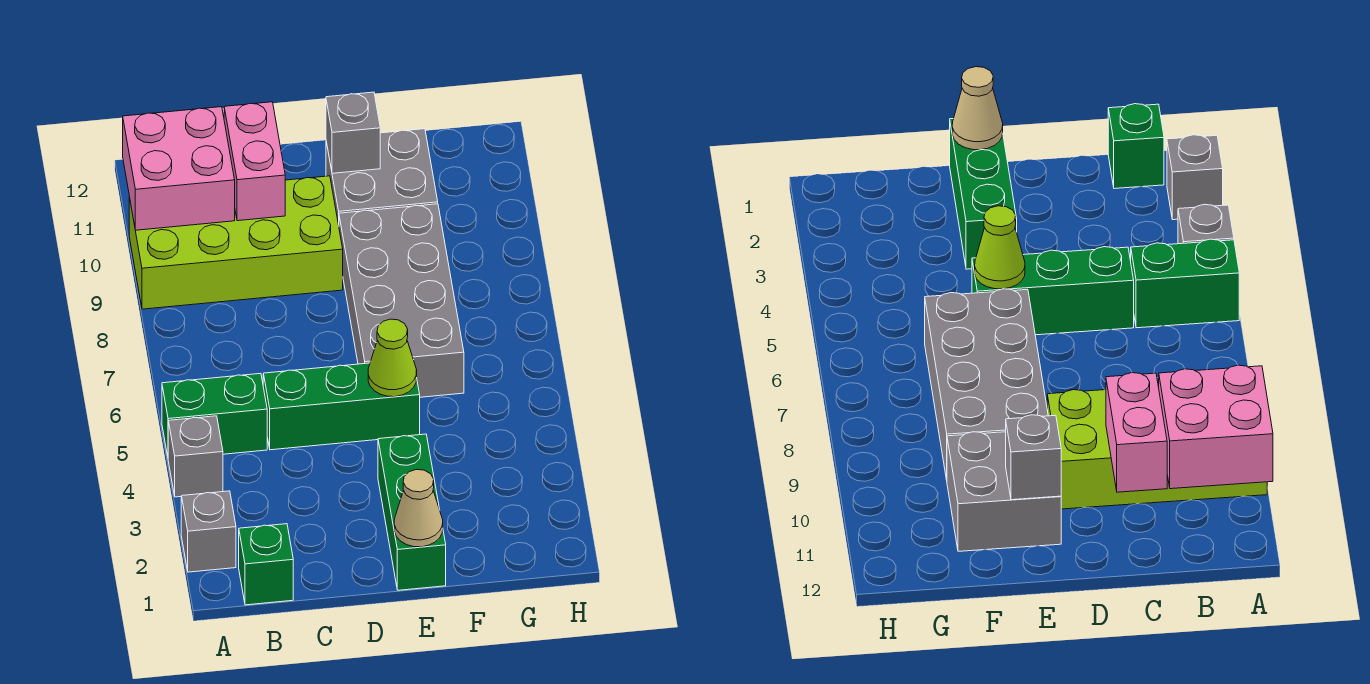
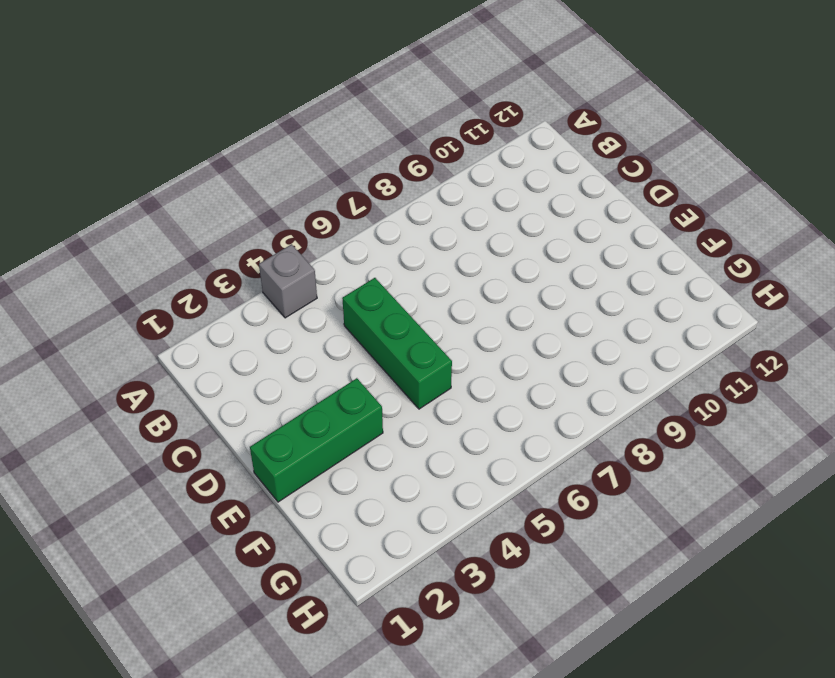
none -> grey brick A2 level 1
none -> green brick A5:B5 level 1
none -> lime brick A9:D10 level 1

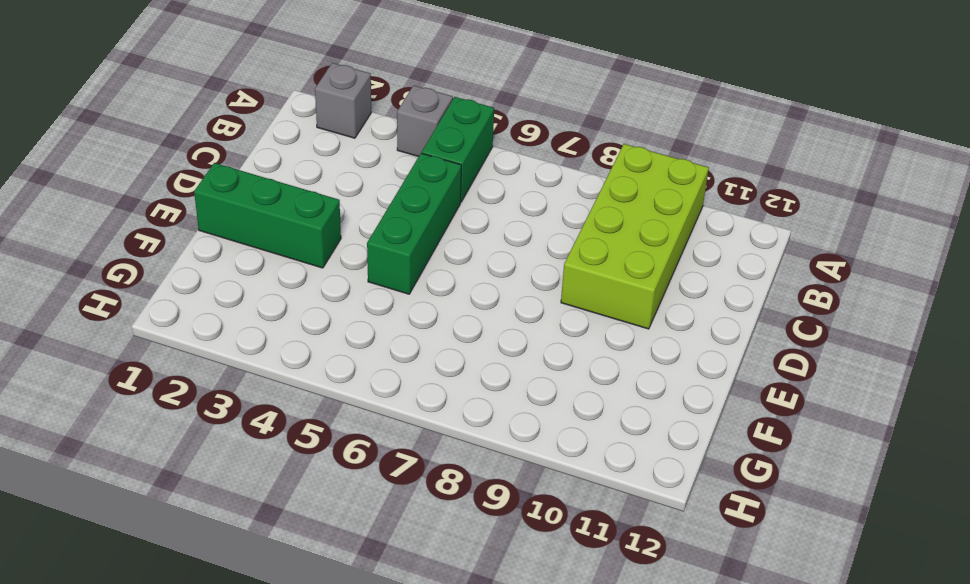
none -> green brick B1 level 1
none -> grey brick E6:F9 level 1
none -> grey brick E10:F11 level 1

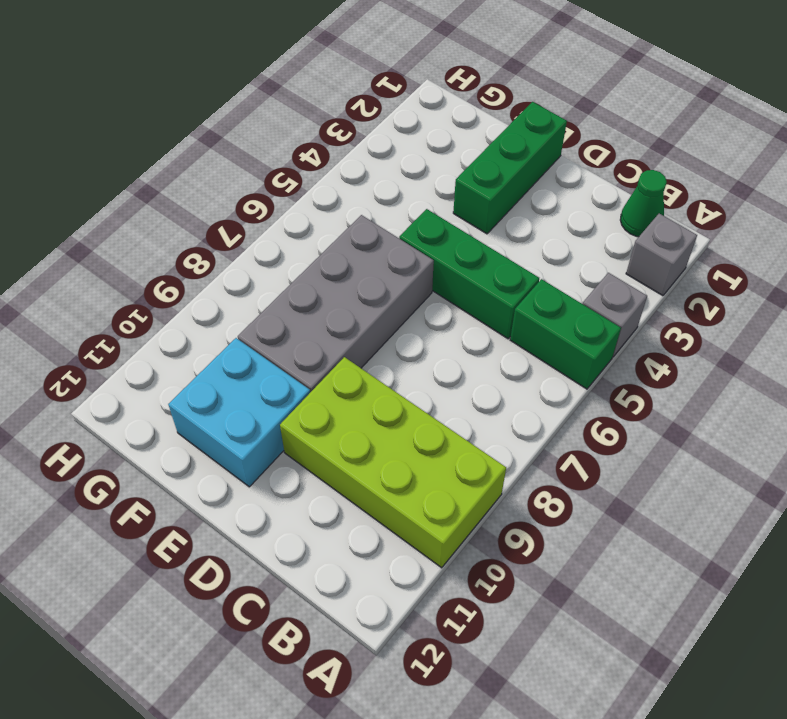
green cone B1 level 1 -> green brick B1 level 1
cyan brick E10:F11 level 1 -> grey brick E10:F11 level 1
none -> pink brick A10:B11 level 2
none -> pink brick C10:C11 level 2
none -> tan cone E1 level 2

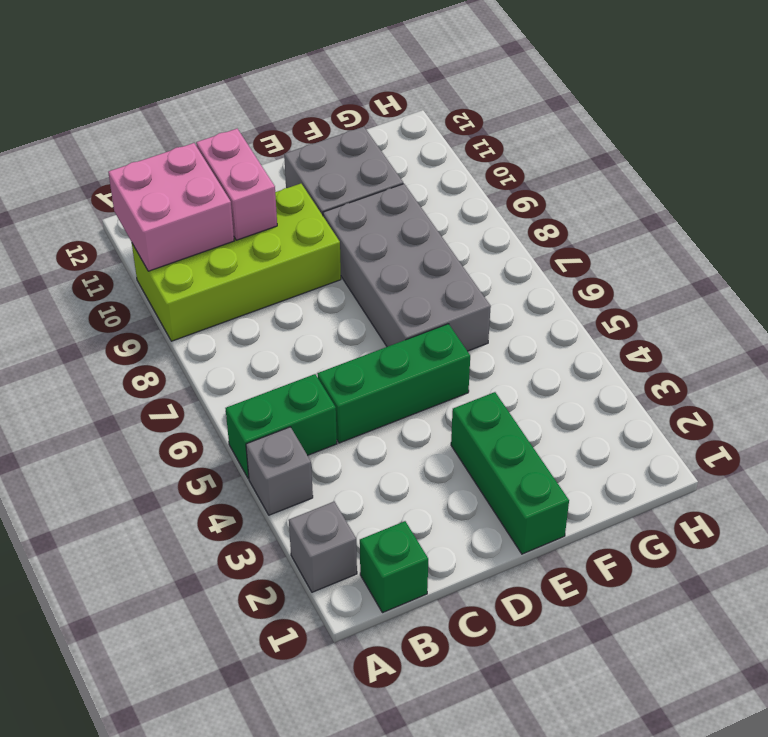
none -> tan cone E1 level 2
none -> lime cone E5 level 2
none -> grey brick E11 level 2

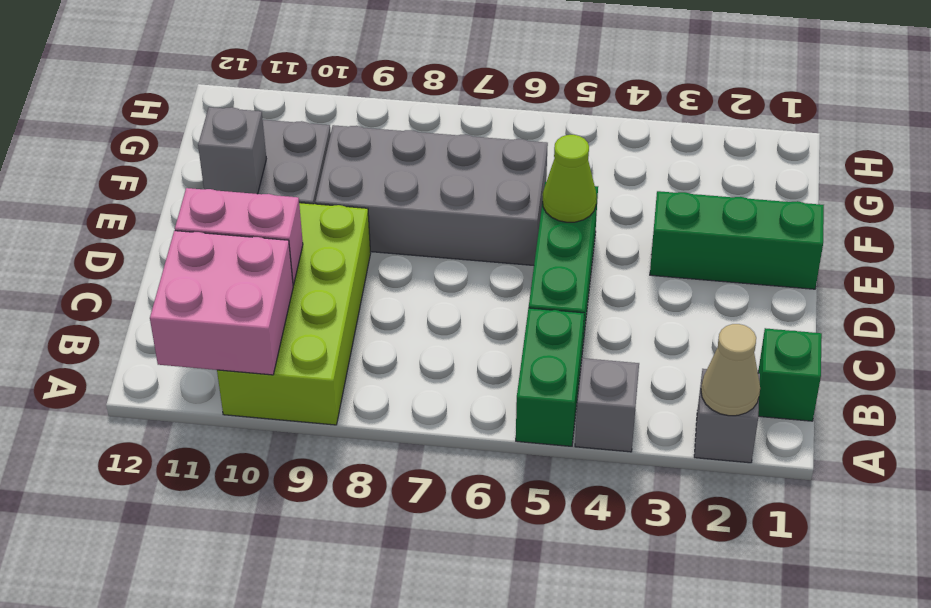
tan cone A2 level 2 -> tan cone E1 level 2

